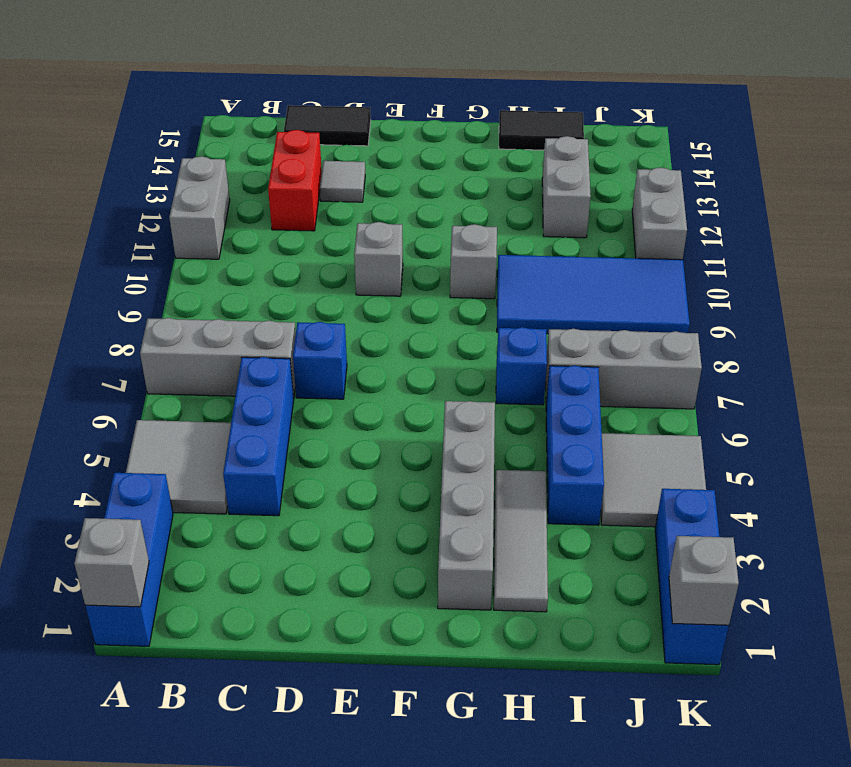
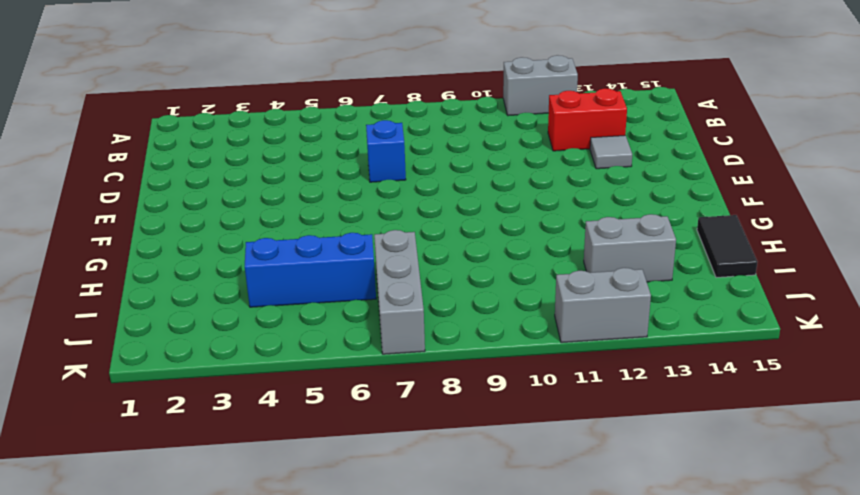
none -> blue brick A1:A3 level 1
none -> grey tile A4:B5 level 1
none -> grey brick A7:C7 level 1

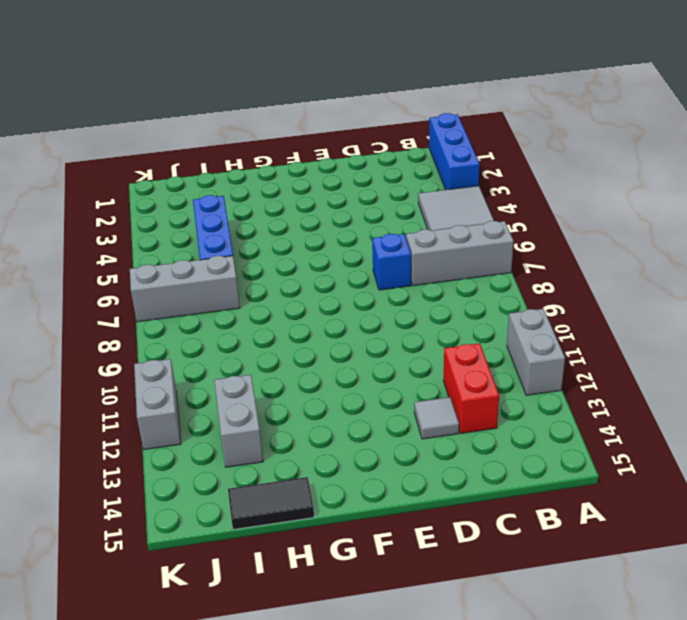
none -> blue brick C4:C6 level 1
none -> black tile C15:D15 level 1
none -> grey brick E10 level 1

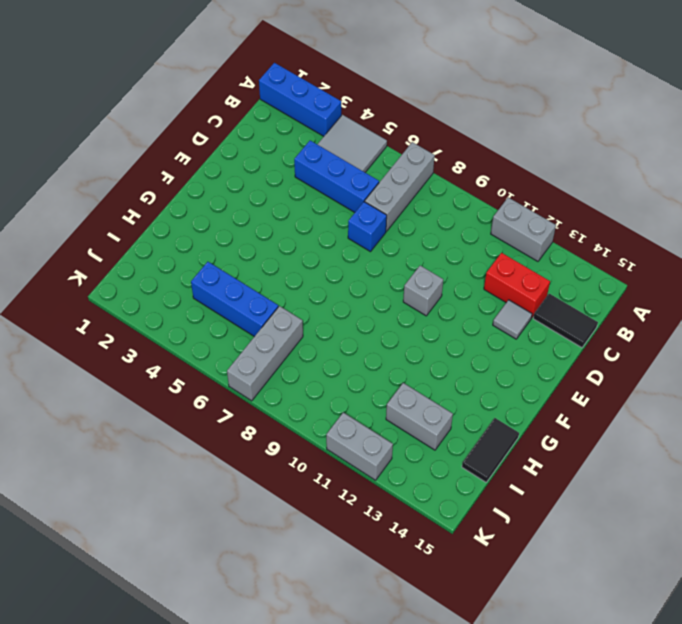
black tile C14:C15 level 1 -> black tile C15:D15 level 1
none -> grey brick G2:G5 level 1
none -> grey brick G10 level 1
none -> grey tile H2:H4 level 1

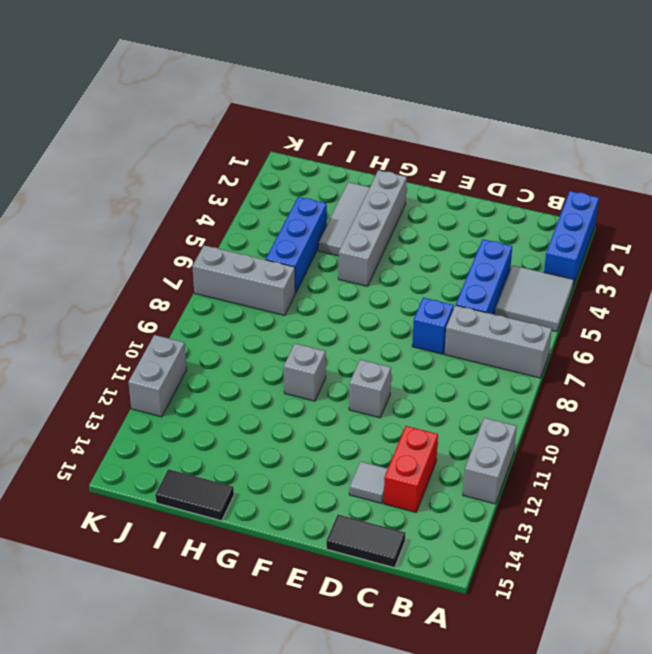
none -> blue brick H7 level 1
none -> blue tile H9:K10 level 1
none -> grey brick I12:I13 level 1

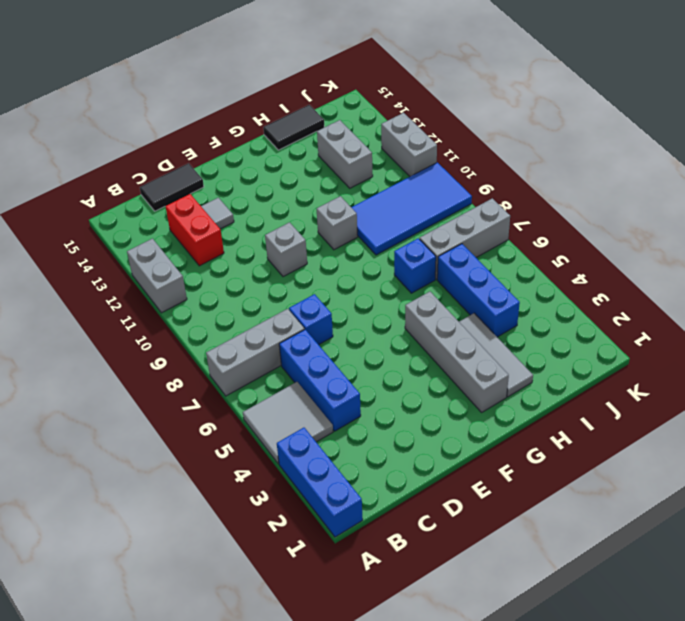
none -> grey tile J4:K5 level 1
none -> blue brick K1:K3 level 1
none -> grey brick A1 level 2

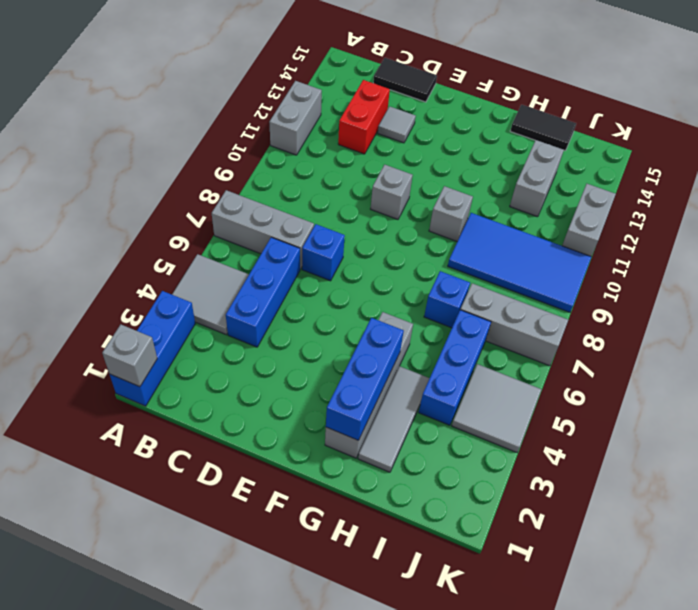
blue brick G2:G4 level 2 -> blue brick K1:K3 level 1
none -> grey brick K1 level 2

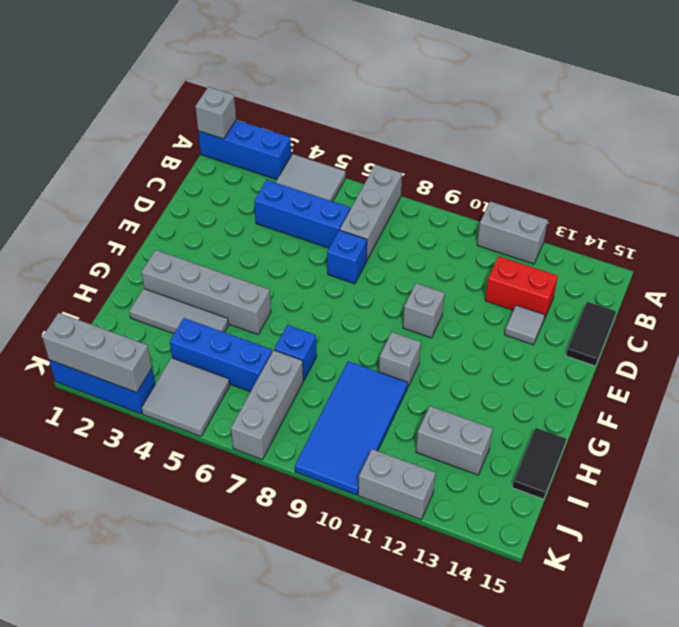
grey brick K1:K3 level 2 -> grey brick K1 level 2

